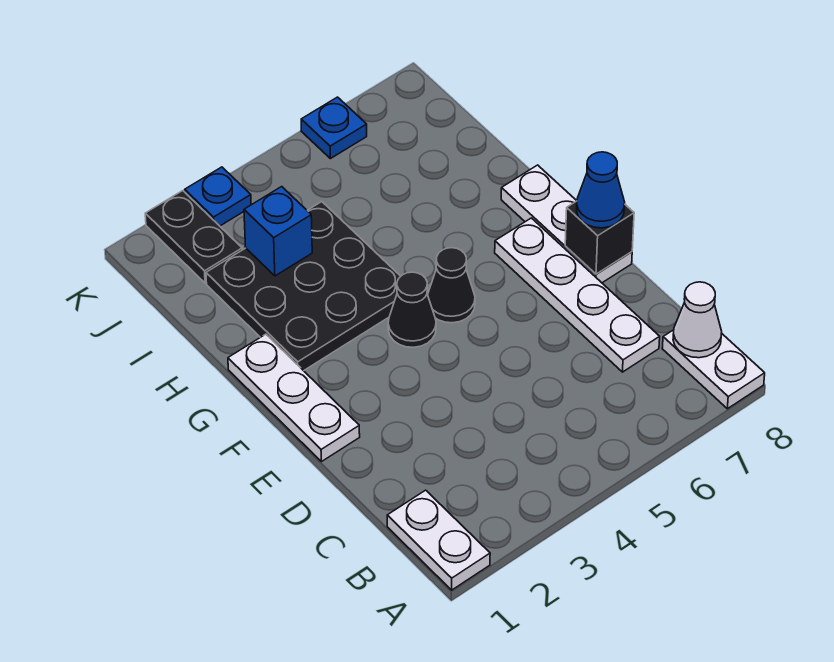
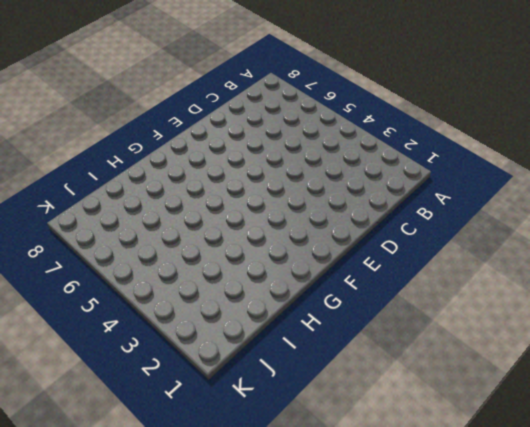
none -> white plate A1:B1 level 1
none -> white plate A8:B8 level 1
none -> white plate C7:F7 level 1

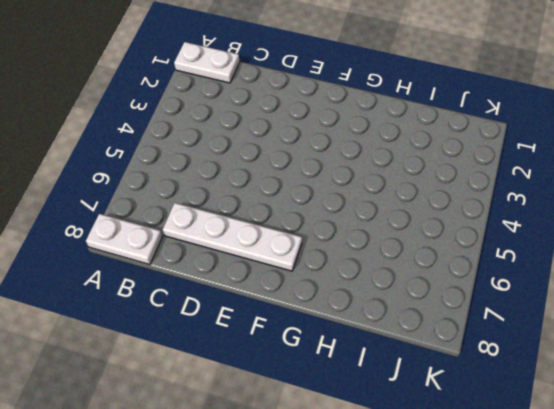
none -> white plate E1:G1 level 1
none -> white plate E8:G8 level 1
none -> black cone F4 level 1

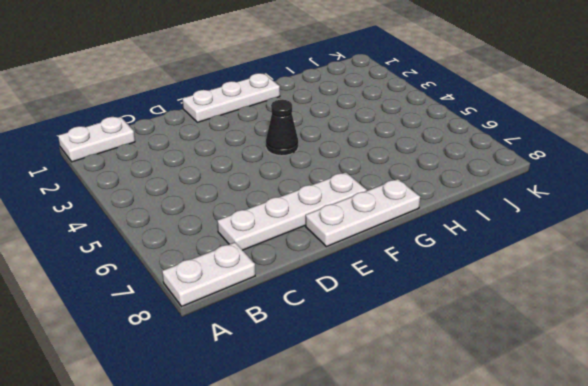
none -> black cone F5 level 1
none -> black plate G2:I4 level 1
none -> black plate J2:K2 level 1

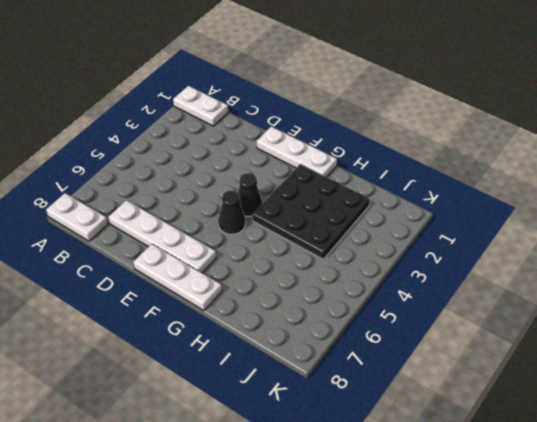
none -> black plate J2:K2 level 1
none -> blue plate K3 level 1
none -> blue plate K6 level 1

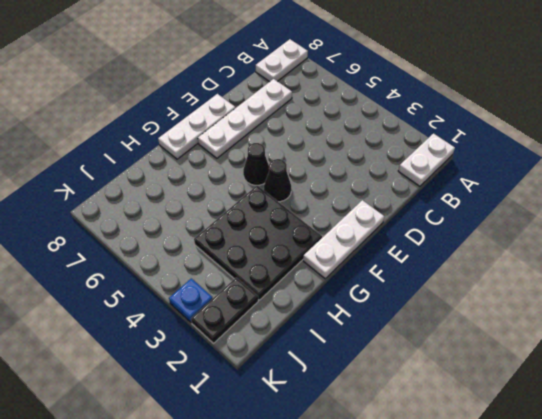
none -> blue plate K6 level 1
none -> white cone B8 level 2
none -> black brick E8 level 2

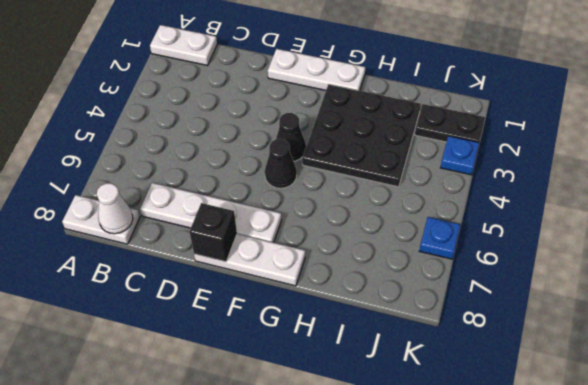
none -> blue brick I3 level 2
none -> blue cone E8 level 3

